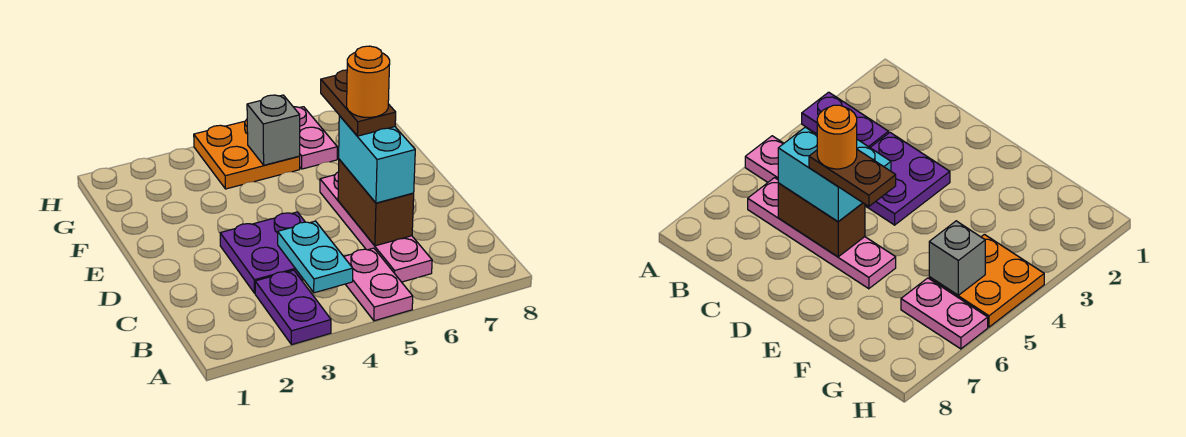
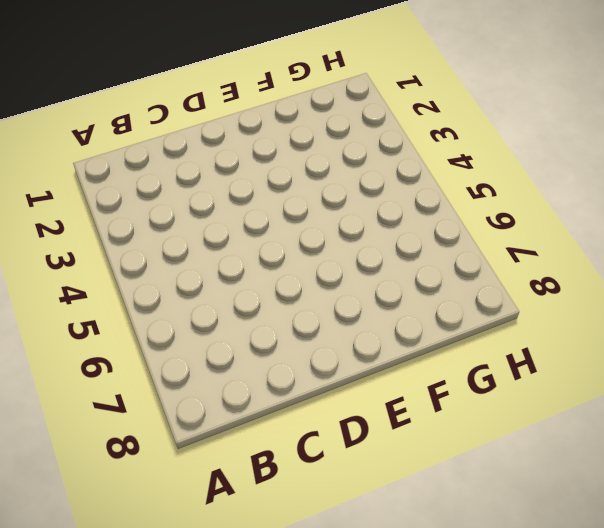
none -> purple plate A3:B3 level 1
none -> pink plate A5:B5 level 1
none -> pink plate B6:E6 level 1

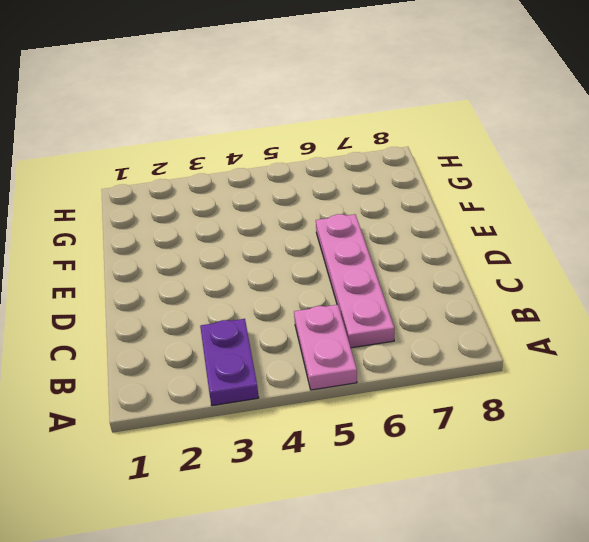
none -> purple plate C3:D4 level 1
none -> orange plate G4:H5 level 1
none -> pink plate G6:H6 level 1

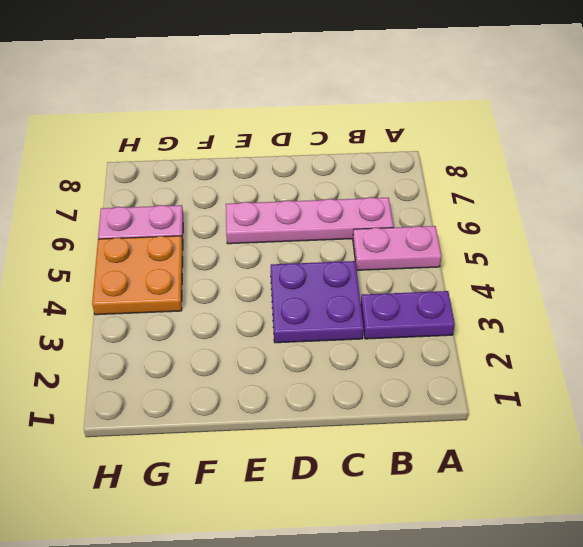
none -> cyan plate B4:C4 level 2
none -> brown brick C6:D6 level 2
none -> grey brick G5 level 2

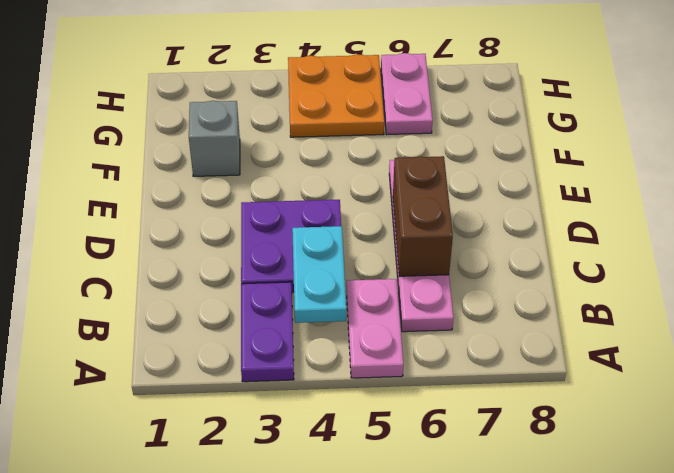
grey brick F2 level 1 -> grey brick G5 level 2
none -> cyan brick C6:D6 level 3
none -> brown plate D6:E6 level 4
none -> orange round brick D6 level 5

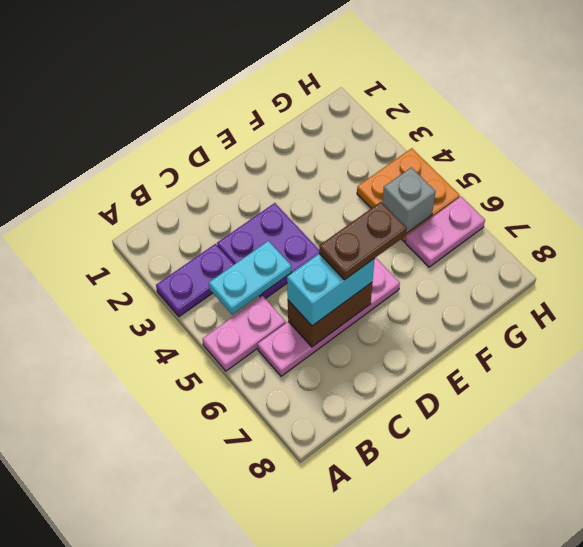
none -> orange round brick D6 level 5

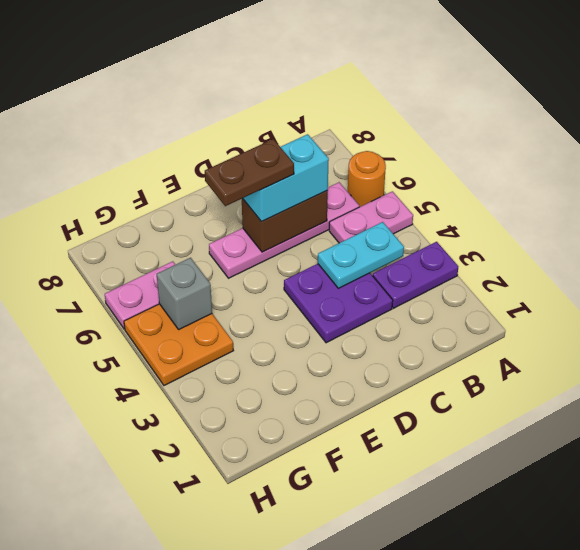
orange round brick A6 level 1 -> orange round brick D6 level 5

